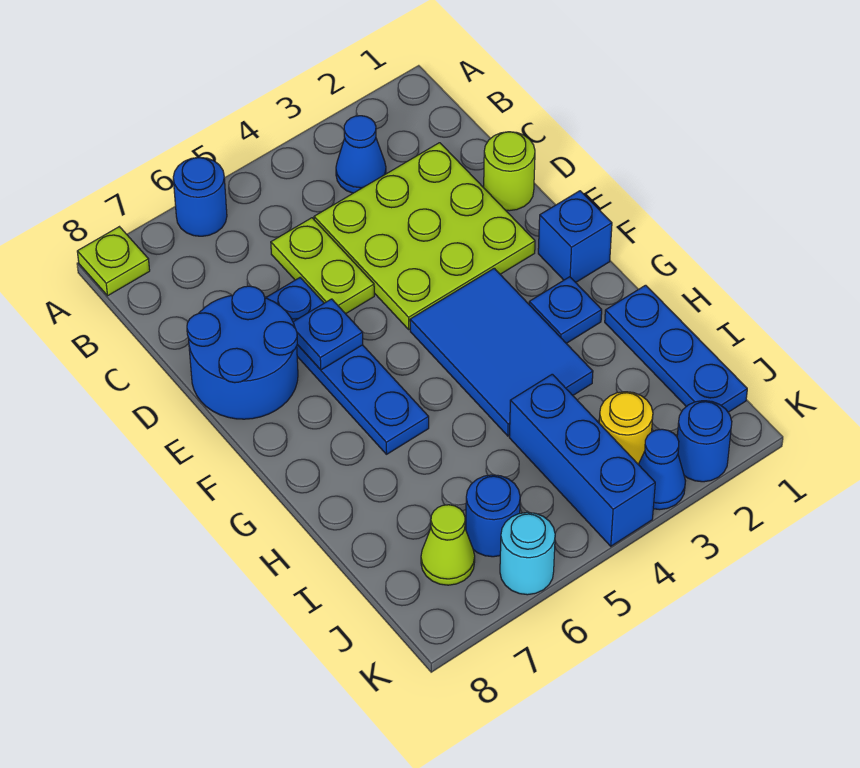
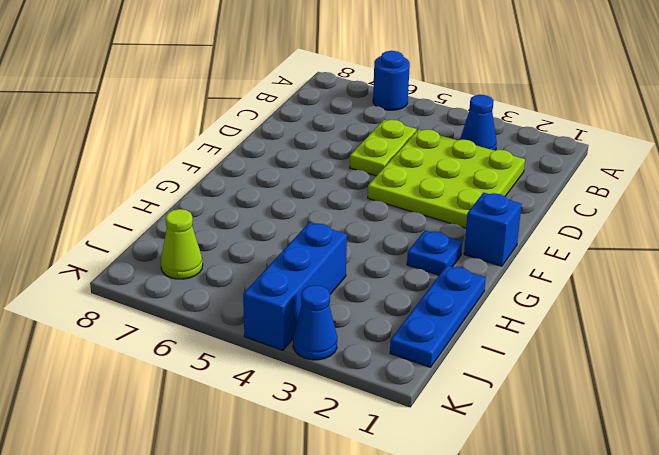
none -> lime plate A8 level 1
none -> lime round brick D1 level 1
none -> blue plate D6:G6 level 1

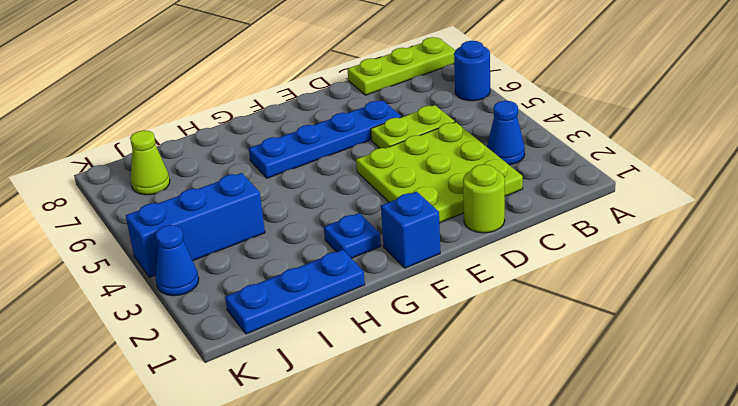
lime plate A8:C8 level 1 -> lime plate A8 level 1
none -> blue round brick D7:E8 level 1
none -> blue tile F3:H4 level 1
none -> yellow round brick J3 level 1

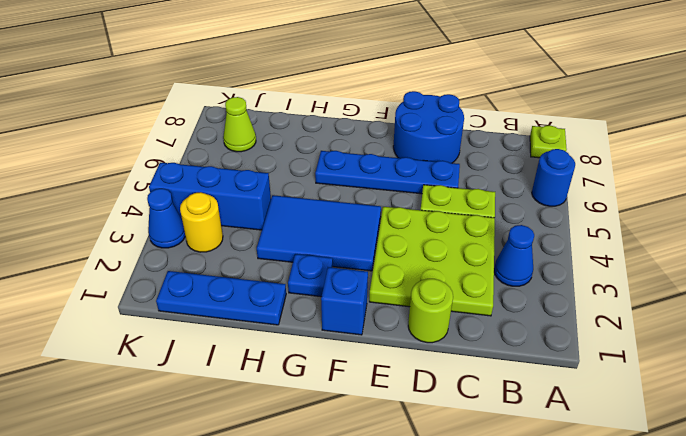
none -> blue round brick J6 level 1
none -> blue round brick K2 level 1
none -> cyan round brick K6 level 1

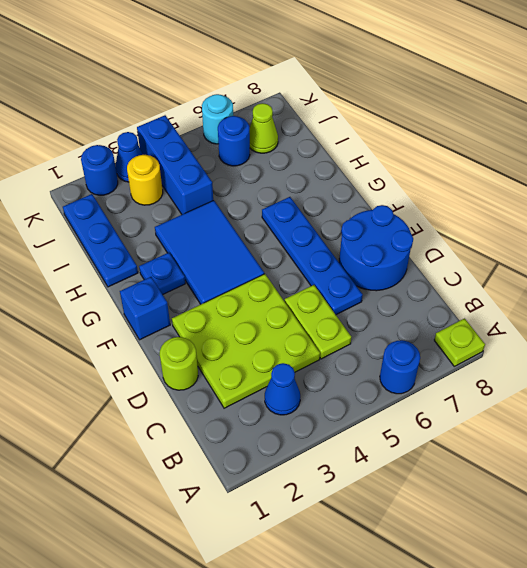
none -> blue plate E6 level 2

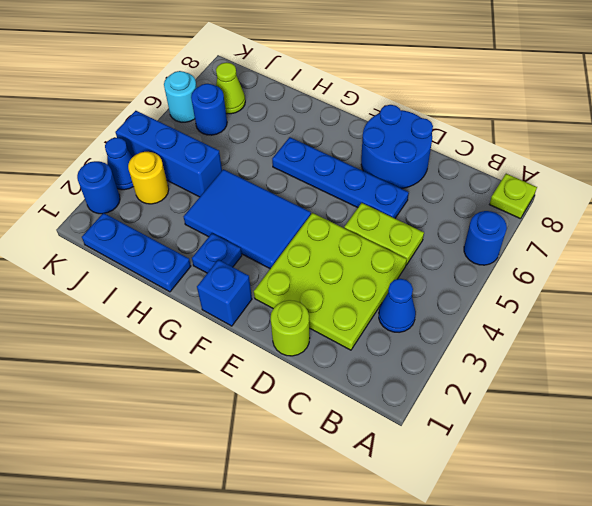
none -> blue plate E6 level 2

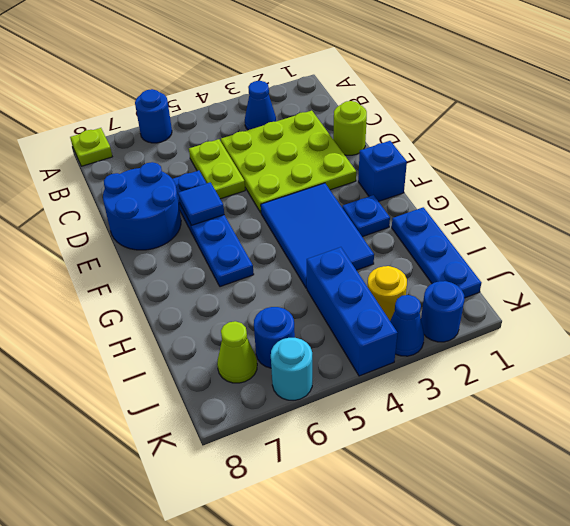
blue tile E6 level 2 -> blue plate E6 level 2

